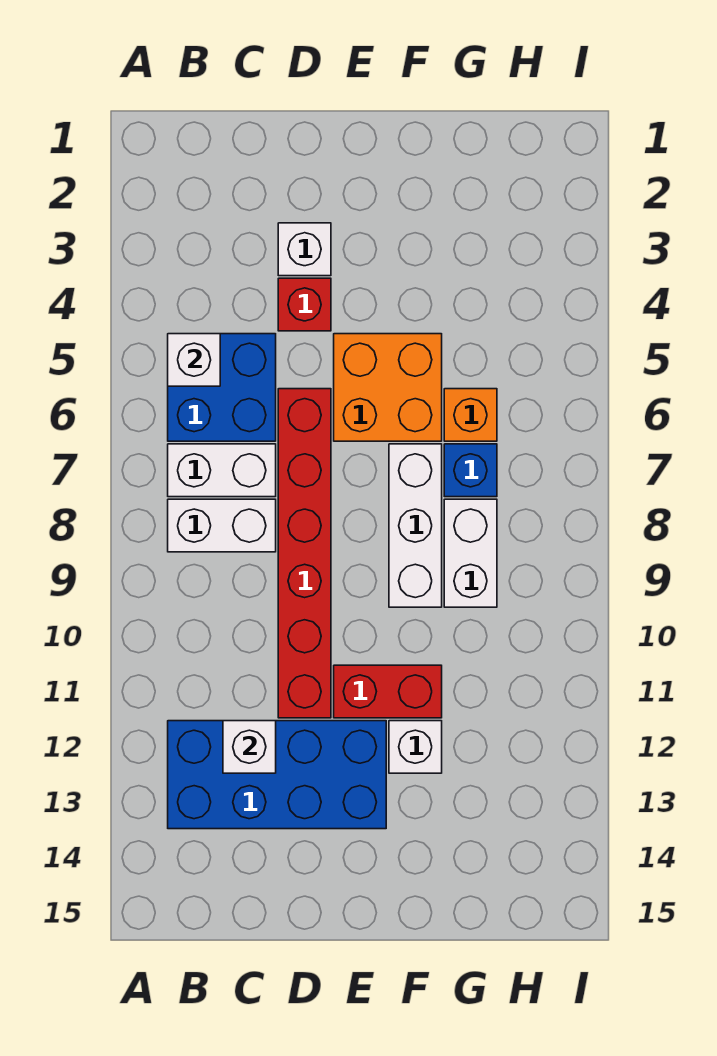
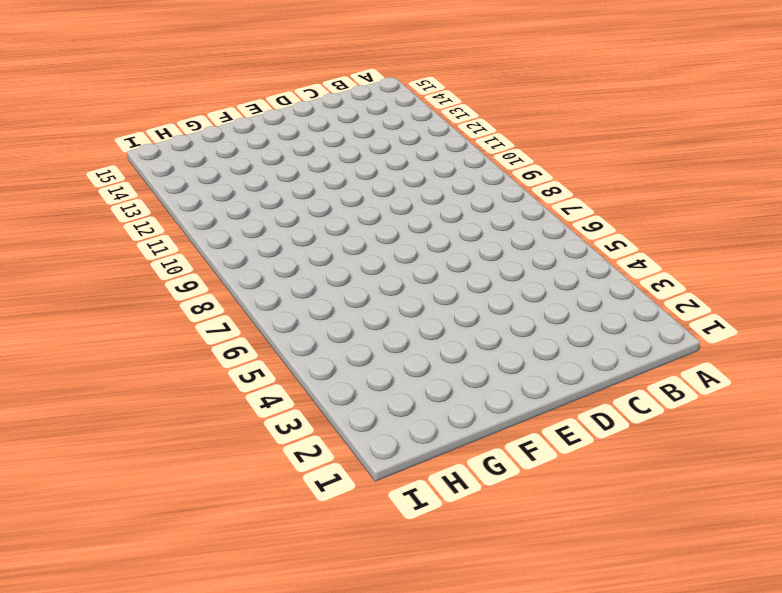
none -> blue brick B5:C6 level 1
none -> white brick B7:C7 level 1
none -> white brick B8:C8 level 1

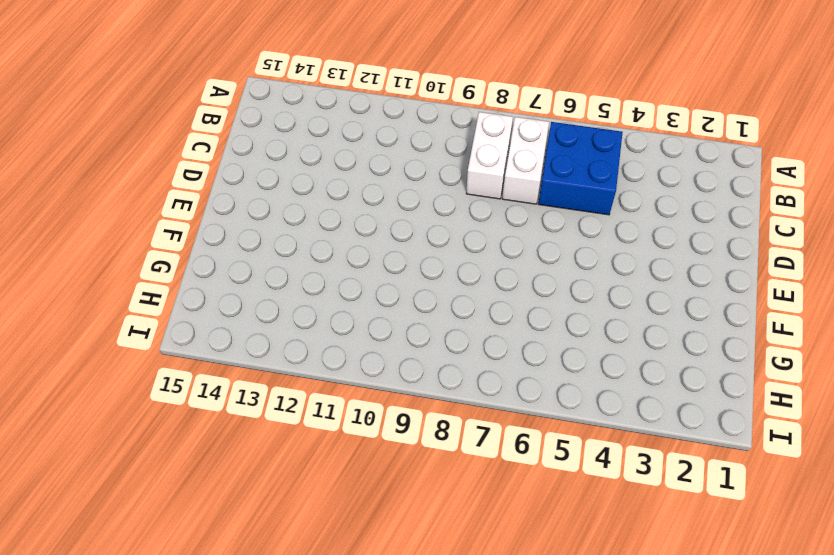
none -> blue brick B12:E13 level 1
none -> white brick D3 level 1
none -> red brick D4 level 1

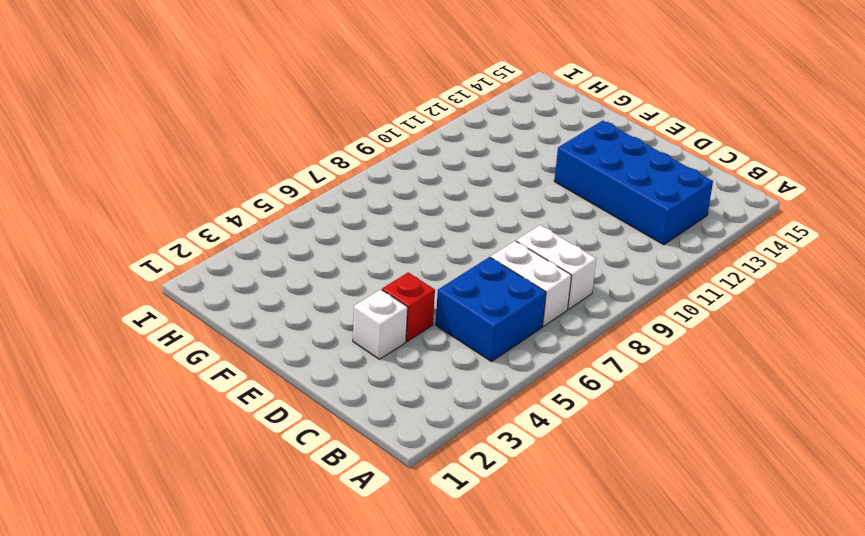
none -> red brick D6:D11 level 1
none -> orange brick E5:F6 level 1
none -> red brick E11:F11 level 1

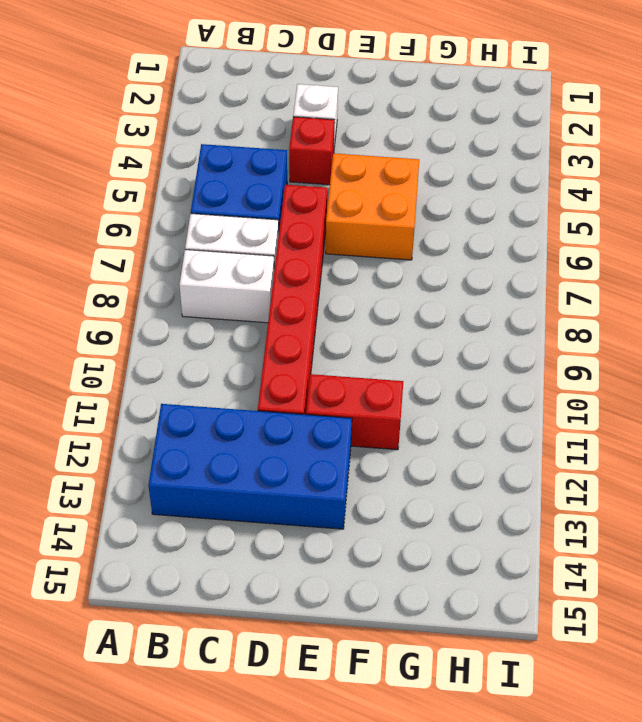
none -> white brick F7:F9 level 1
none -> white brick F12 level 1
none -> orange brick G6 level 1

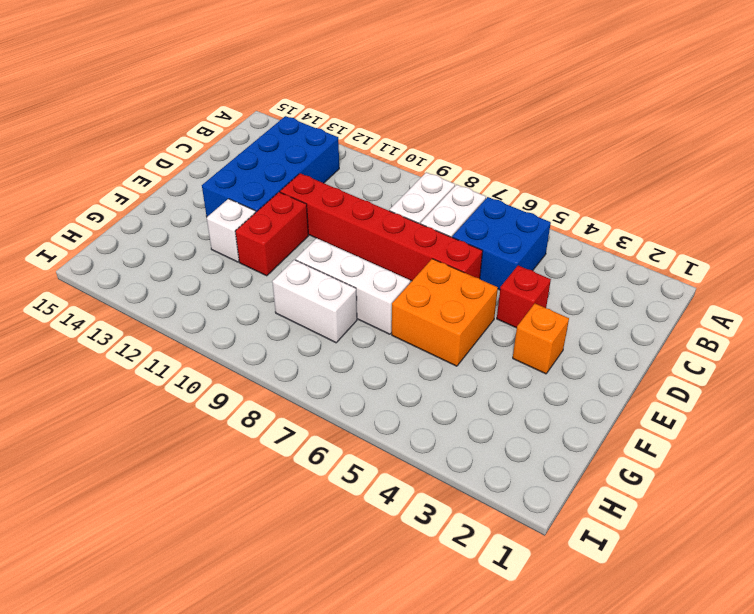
orange brick E3 level 1 -> orange brick G6 level 1
none -> white brick D3 level 1
none -> blue brick G7 level 1
none -> white brick B5 level 2

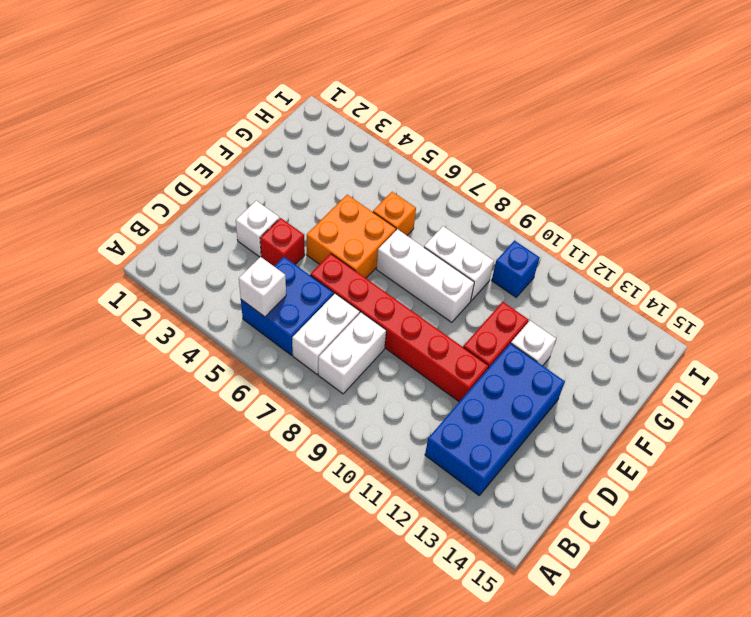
blue brick H10 level 1 -> blue brick G7 level 1
none -> white brick C12 level 2

